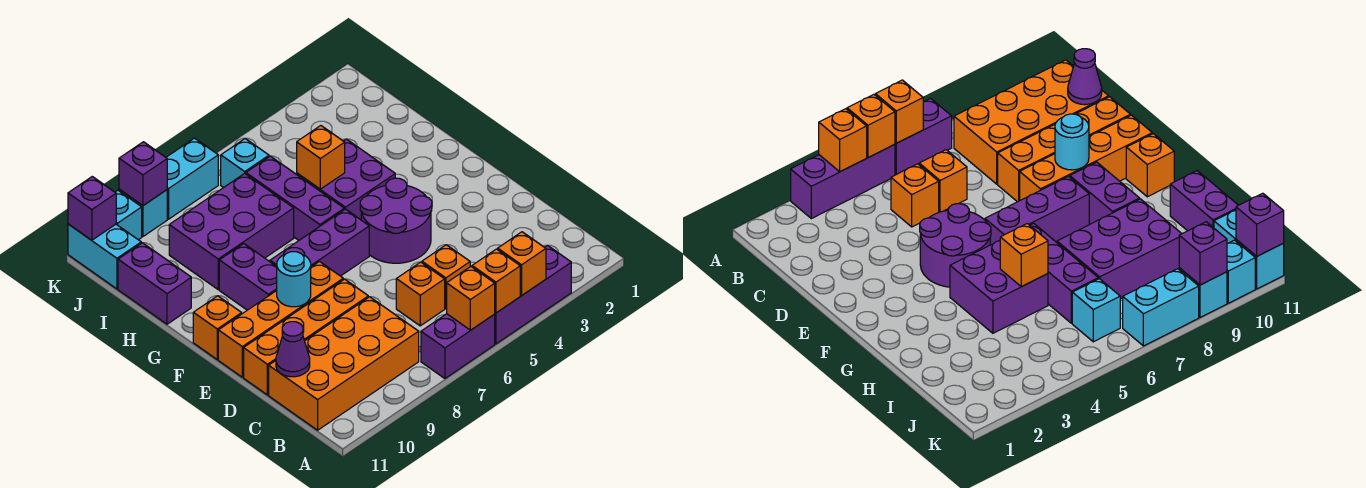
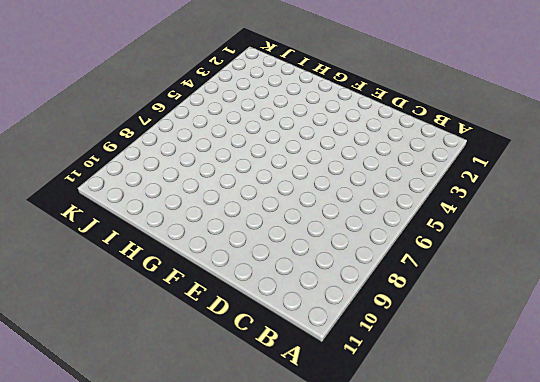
none -> purple brick A3:A5 level 1
none -> purple brick A6:A7 level 1
none -> orange brick B8:C11 level 1

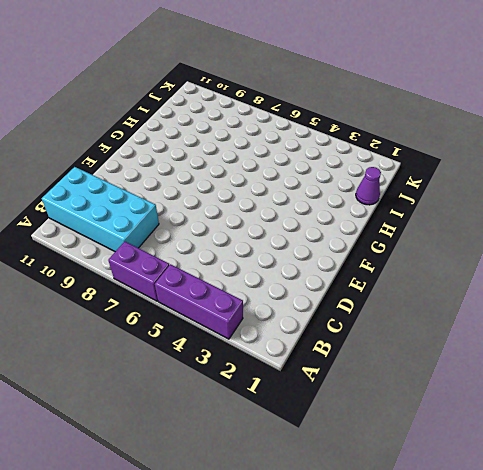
cyan brick B8:C11 level 1 -> orange brick B8:C11 level 1
purple cone I1 level 1 -> purple cone C11 level 2
none -> orange brick C5 level 1
none -> orange brick C6 level 1
none -> orange brick D8:D11 level 1

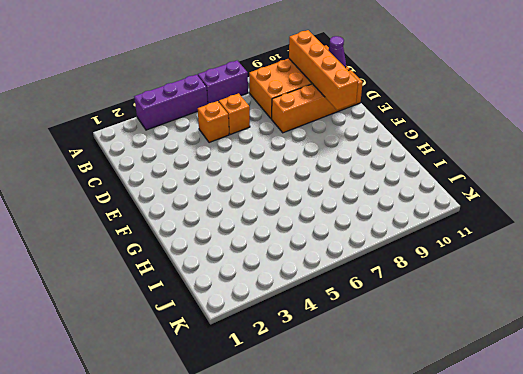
orange brick B10:E10 level 2 -> orange brick E8:E11 level 1
none -> purple round brick E4:F5 level 1
none -> purple brick F6:F8 level 1
none -> purple brick F9:G9 level 1

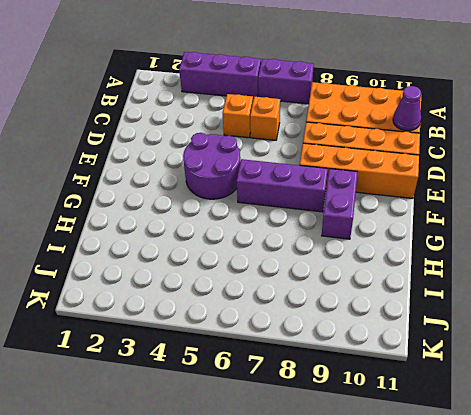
none -> orange brick F11 level 1
none -> purple brick G4:H5 level 1
none -> purple brick G6:I6 level 1

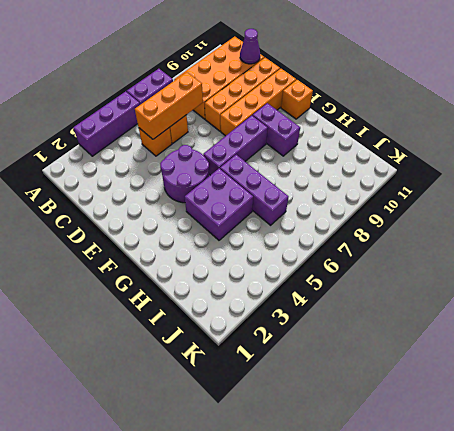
orange brick C5:C7 level 2 -> none
none -> purple brick H7:I9 level 1
none -> purple brick H11:I11 level 1
none -> cyan brick J6 level 1

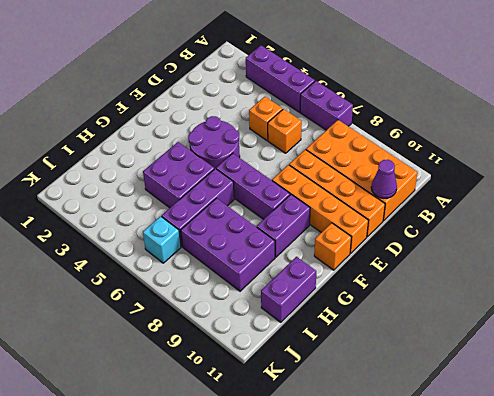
none -> cyan brick J11:K11 level 1
none -> cyan brick K7:K8 level 1
none -> cyan brick K9 level 1

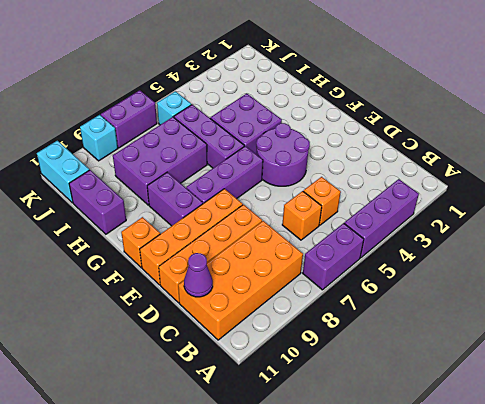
purple brick K7:K8 level 1 -> cyan brick K7:K8 level 1
none -> cyan brick K10 level 1
none -> orange brick A4 level 2
none -> orange brick A5 level 2

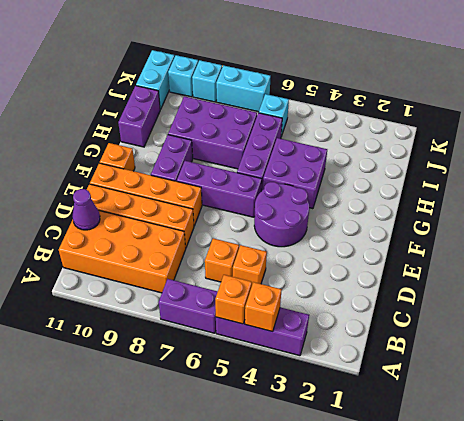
none -> orange brick A6 level 2
none -> cyan round brick E9 level 2
none -> orange brick H5 level 2

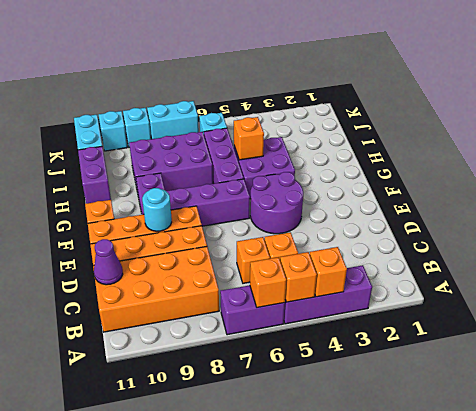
none -> purple brick K9 level 2
none -> purple brick K11 level 2

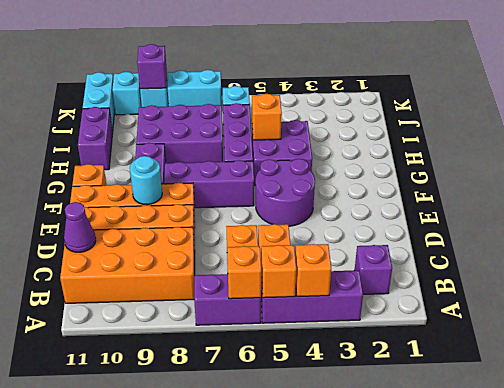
purple brick B2 level 1 -> purple brick K11 level 2

